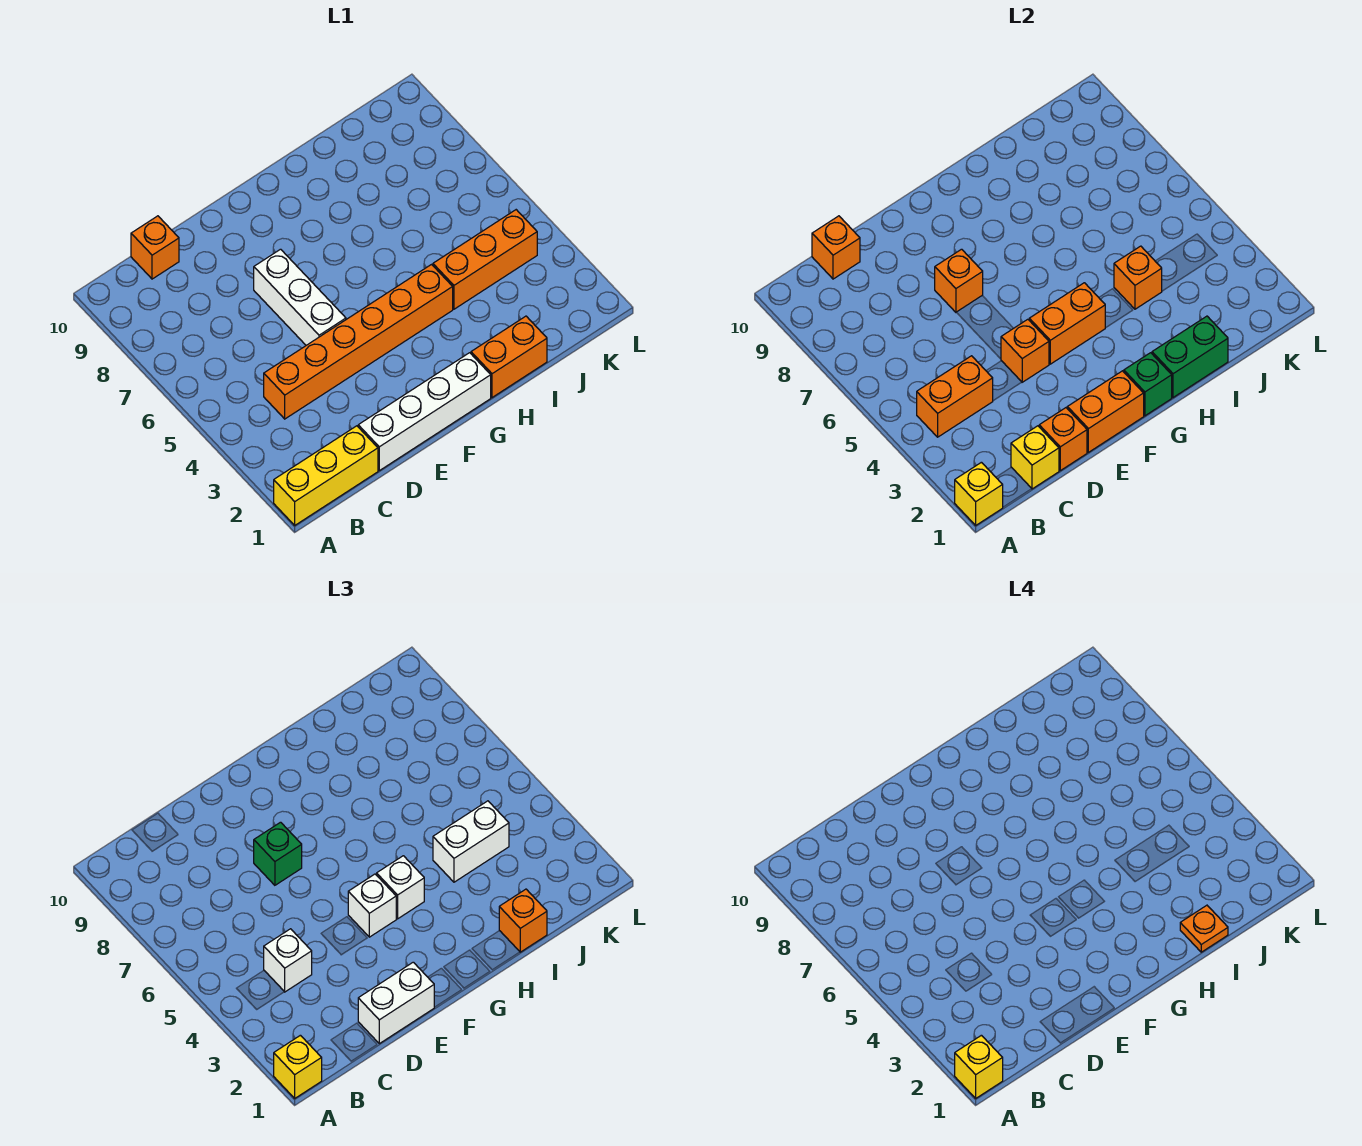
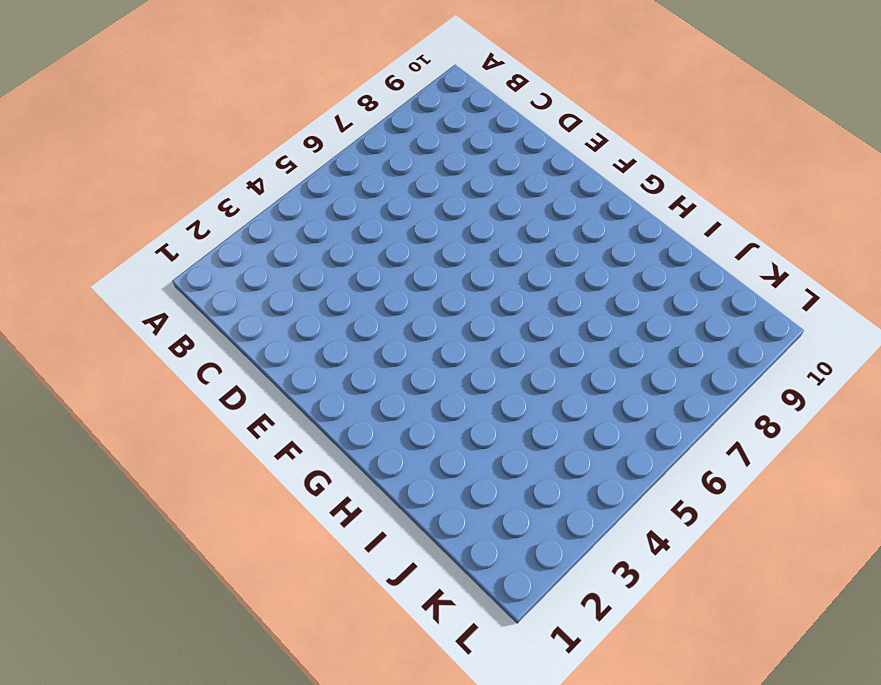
none -> yellow brick A1:C1 level 1
none -> orange brick C4:H4 level 1
none -> orange brick C10 level 1

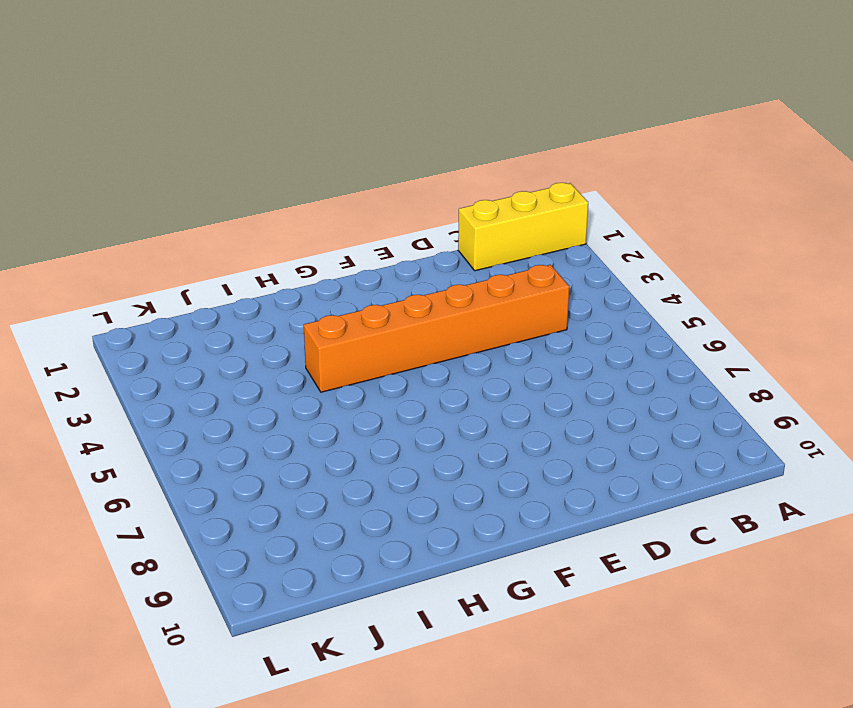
none -> orange brick C10 level 1
none -> white brick D1:G1 level 1
none -> white brick E5:E7 level 1

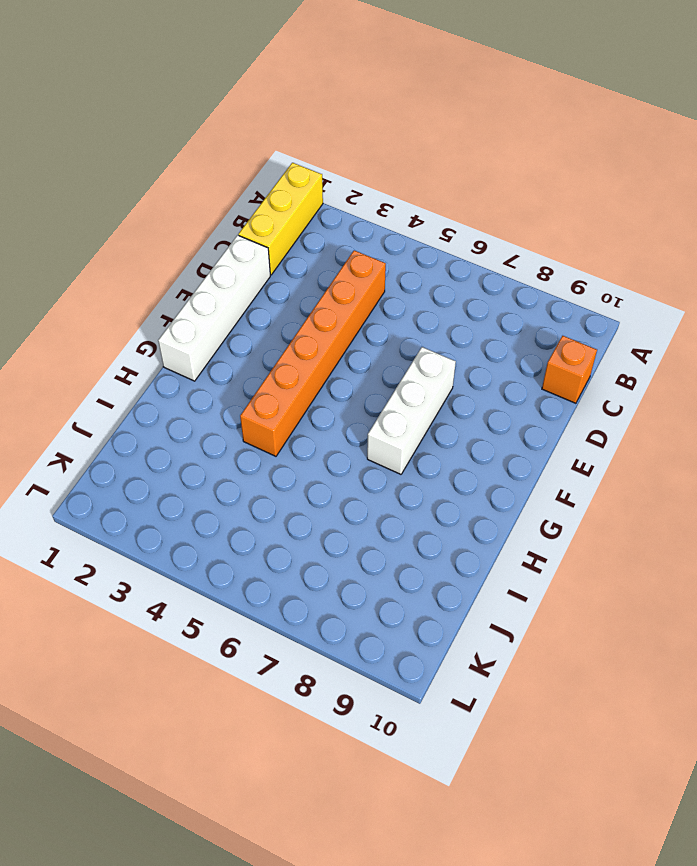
white brick E7:G7 level 1 -> white brick E5:E7 level 1
none -> orange brick H1:I1 level 1
none -> orange brick I4:K4 level 1
none -> yellow brick A1 level 2

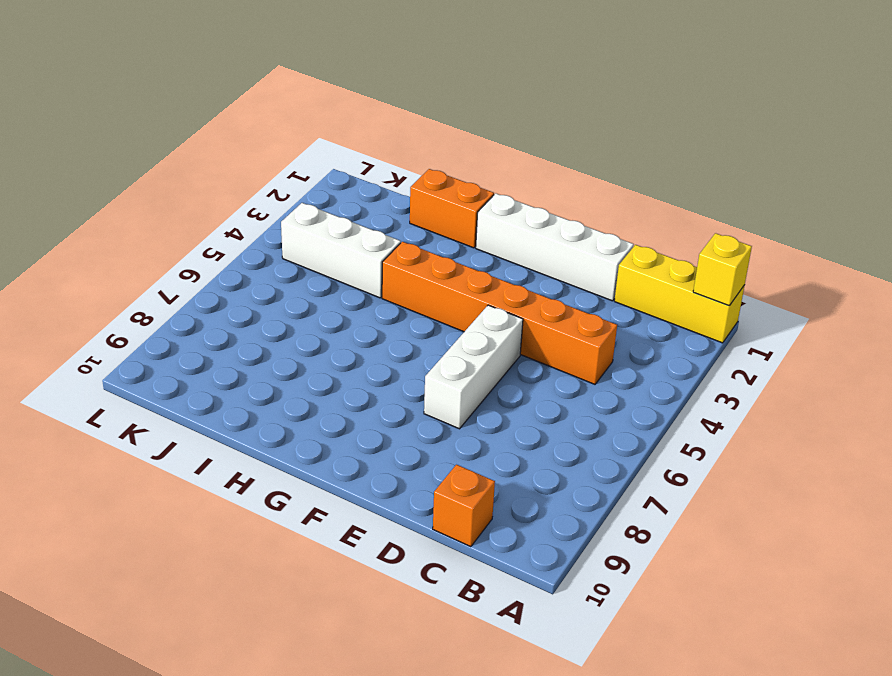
white brick I4:K4 level 1 -> orange brick I4:K4 level 1
none -> orange brick B4:C4 level 2
none -> yellow brick C1 level 2
none -> orange brick C10 level 2

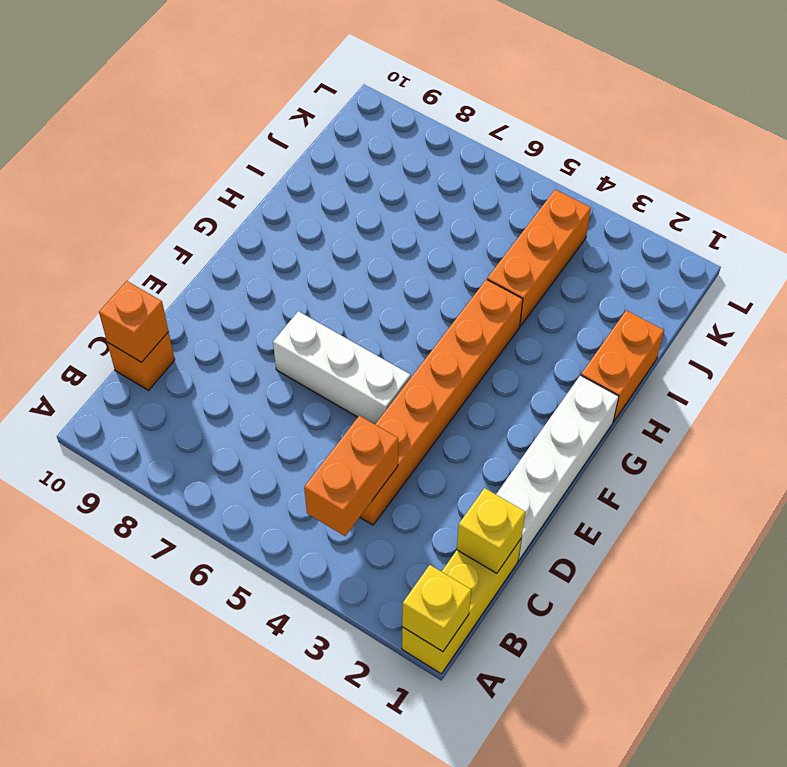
none -> orange brick D1 level 2
none -> orange brick E1:F1 level 2
none -> orange brick E4 level 2

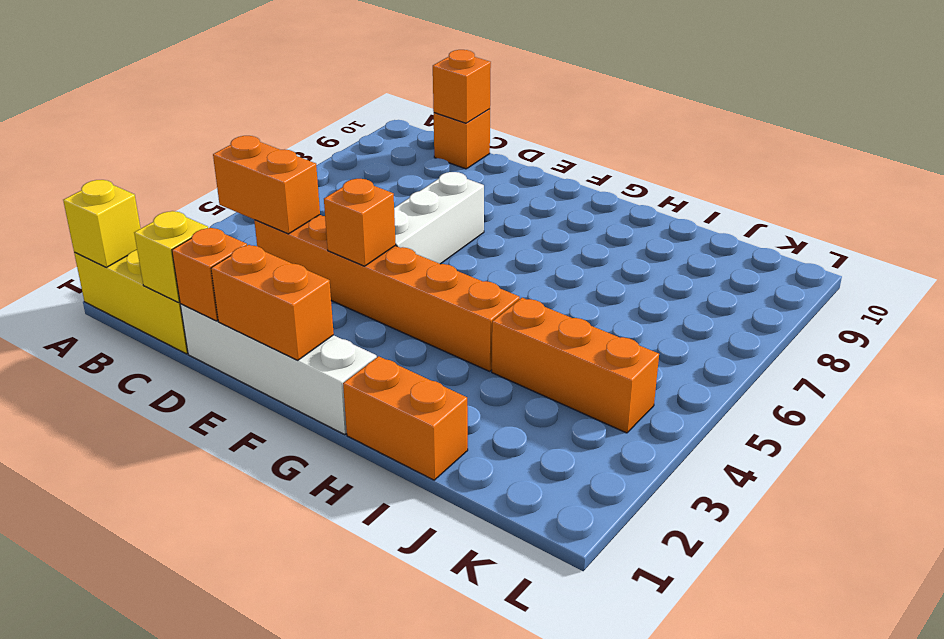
none -> orange brick E7 level 2
none -> orange brick F4:G4 level 2
none -> green brick G1 level 2

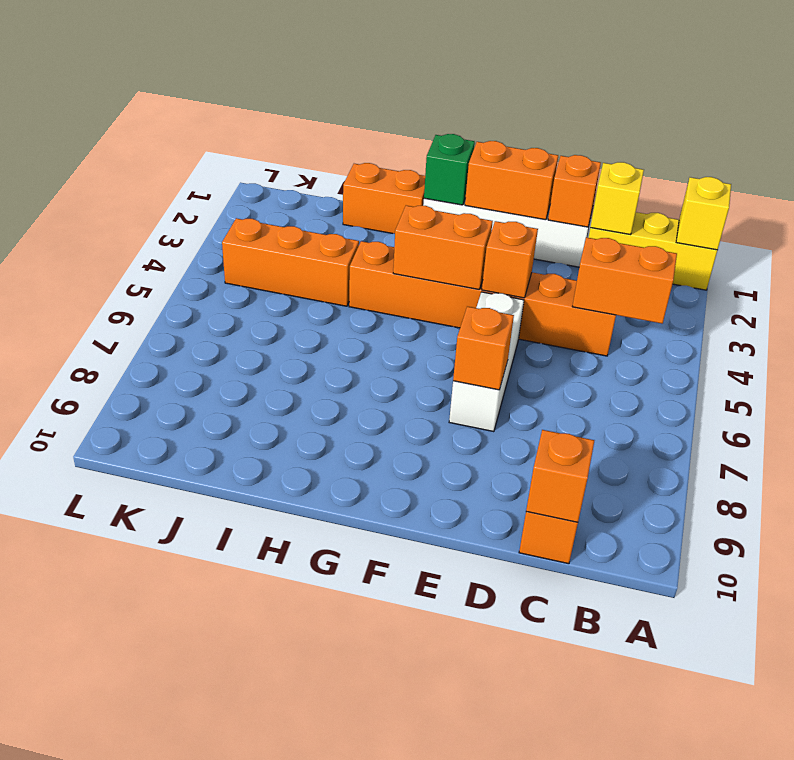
none -> green brick H1:I1 level 2
none -> orange brick I4 level 2
none -> yellow brick A1 level 3

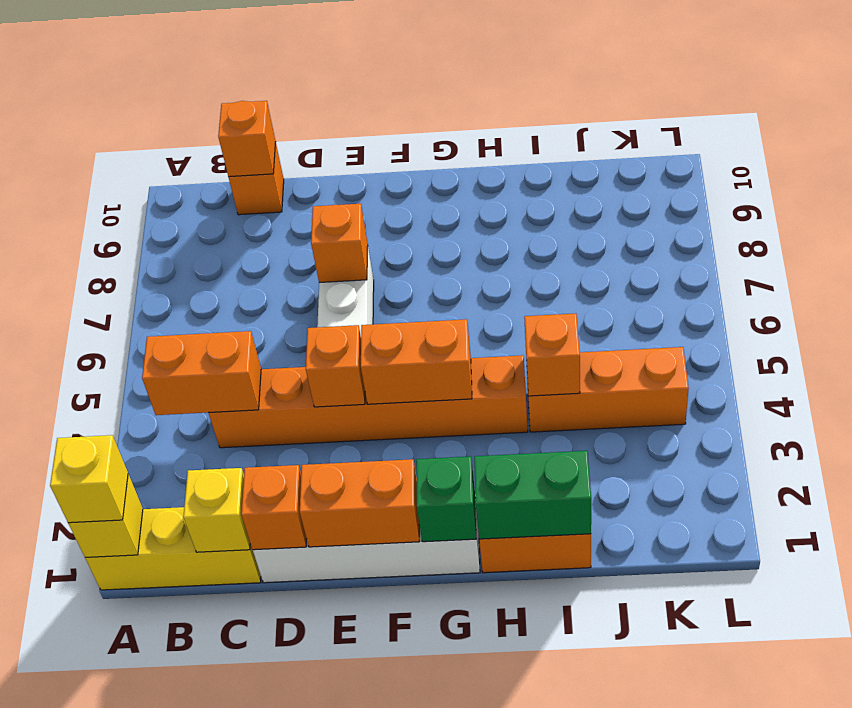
none -> white brick C4 level 3
none -> white brick D1:E1 level 3
none -> green brick E7 level 3

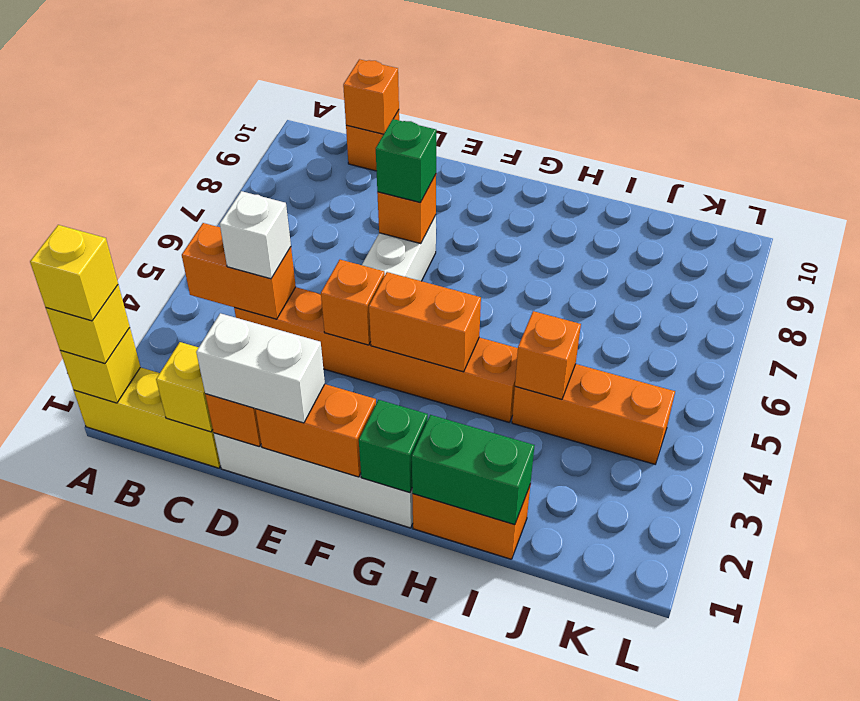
none -> white brick F4 level 3
none -> white brick G4 level 3
none -> orange brick I1 level 3

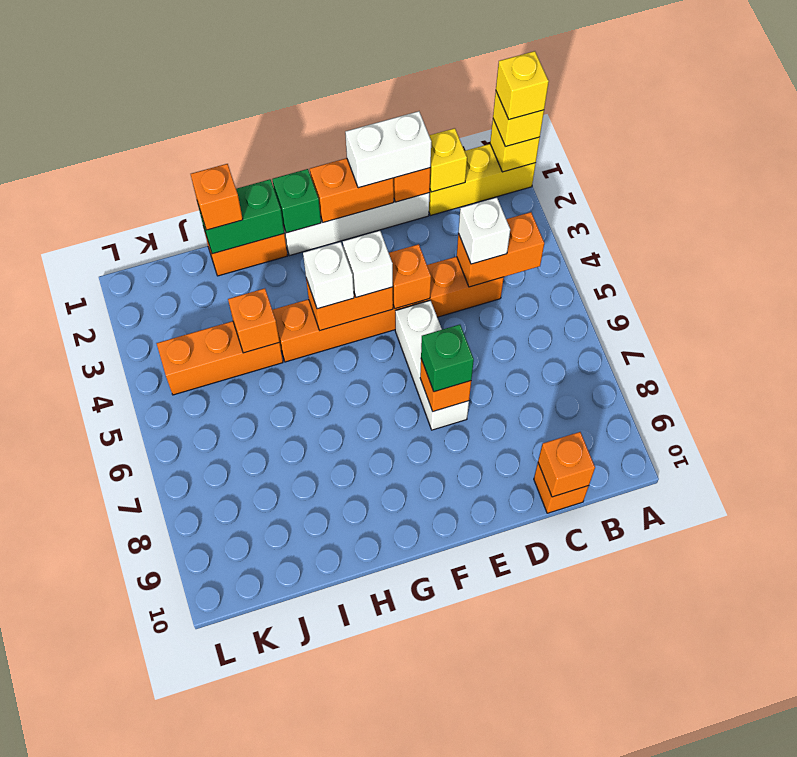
none -> white brick I4:J4 level 3
none -> orange plate I1 level 4

